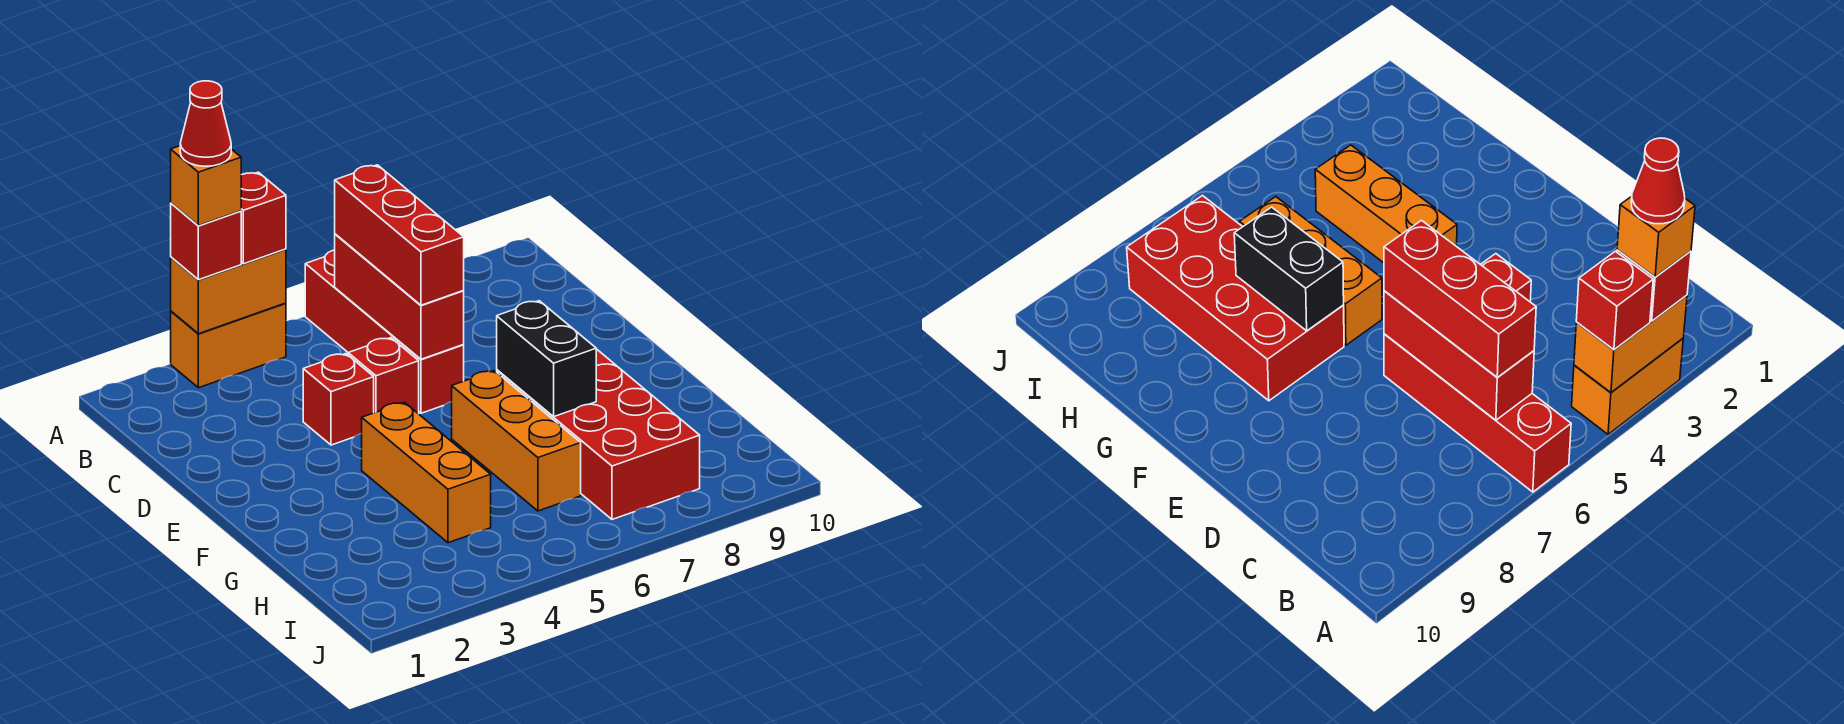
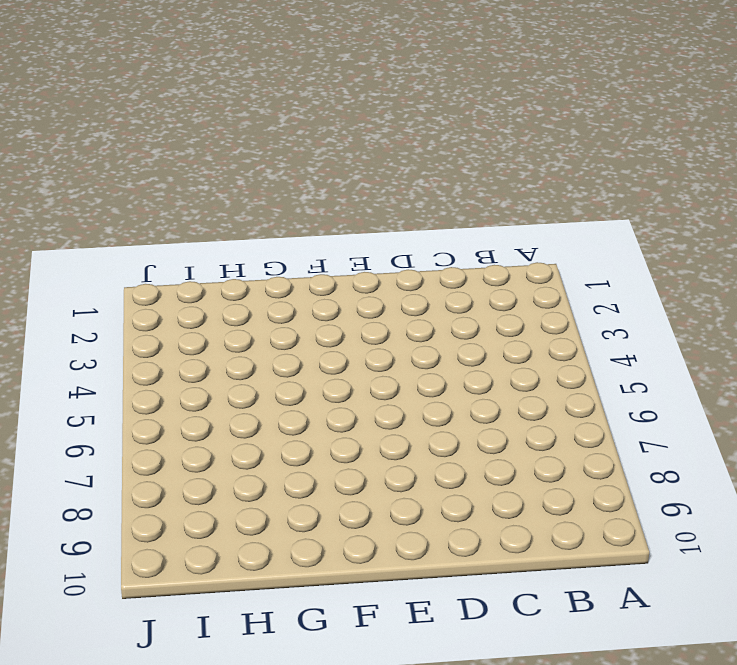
none -> orange brick A3:A4 level 1
none -> red brick A6:D6 level 1
none -> red brick D4 level 1

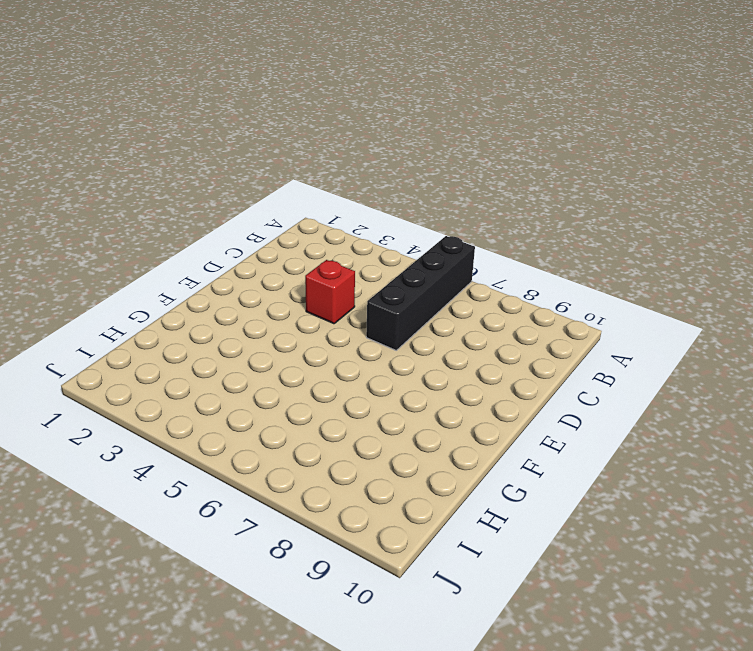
black brick A6:D6 level 1 -> red brick A6:D6 level 1
none -> orange brick A3:A4 level 1
none -> red brick D5 level 1
none -> orange brick F4:H4 level 1

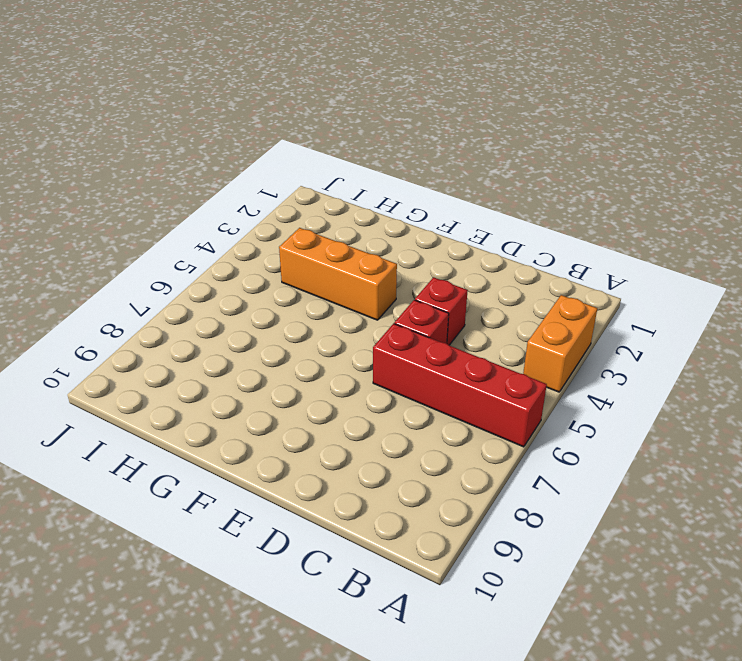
none -> orange brick F6:H6 level 1
none -> red brick F7:I8 level 1
none -> orange brick A3:A4 level 2

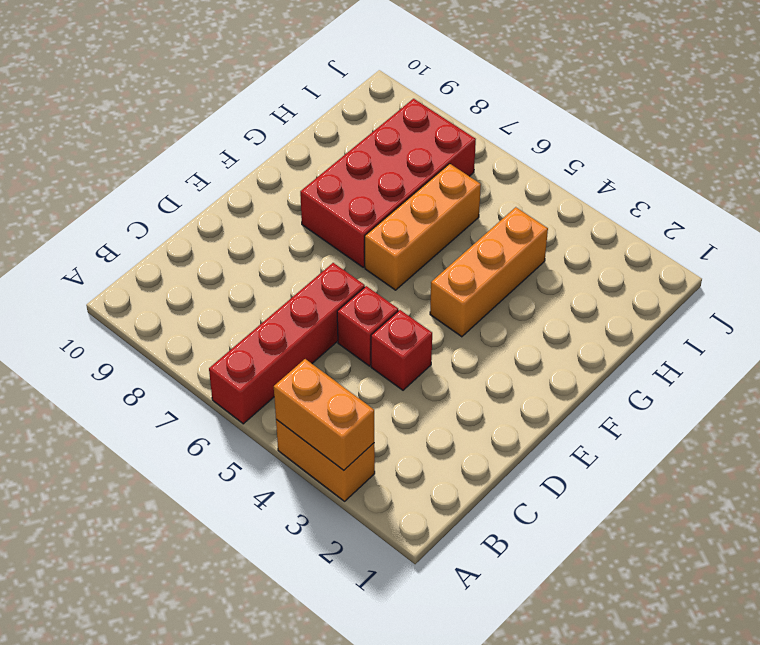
none -> red brick B6:D6 level 2
none -> black brick F7:G7 level 2
none -> red brick A3 level 3

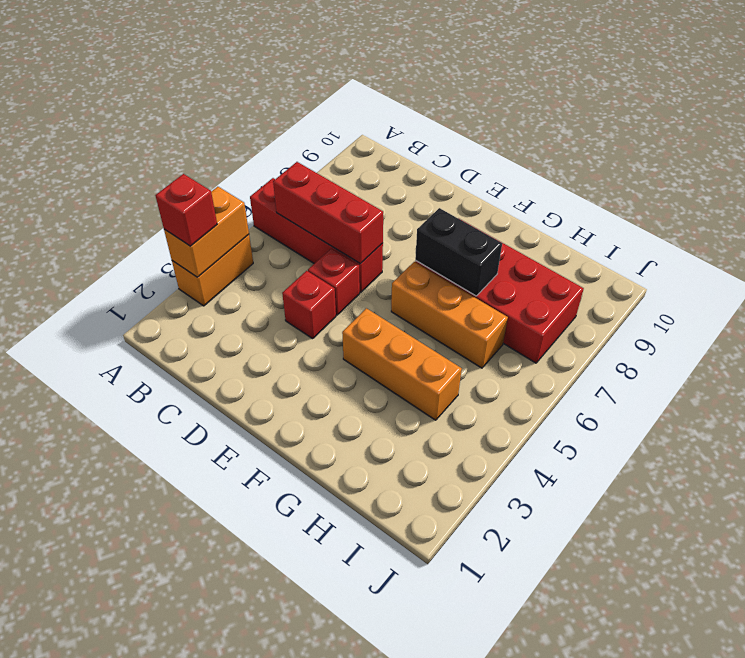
none -> red brick A4 level 3
none -> red brick B6:D6 level 3
none -> orange brick A3 level 4

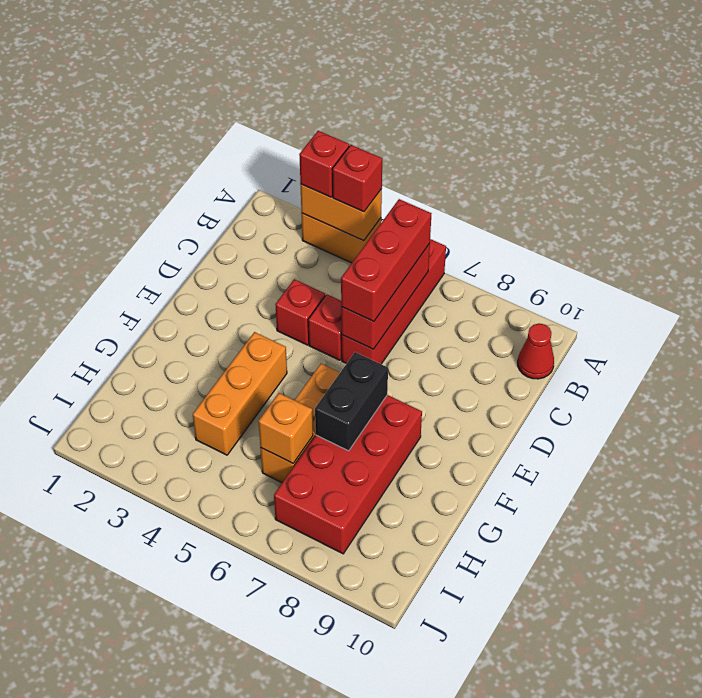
red cone B10 level 1 -> red cone A3 level 5
orange brick H6 level 2 -> orange brick A3 level 4

